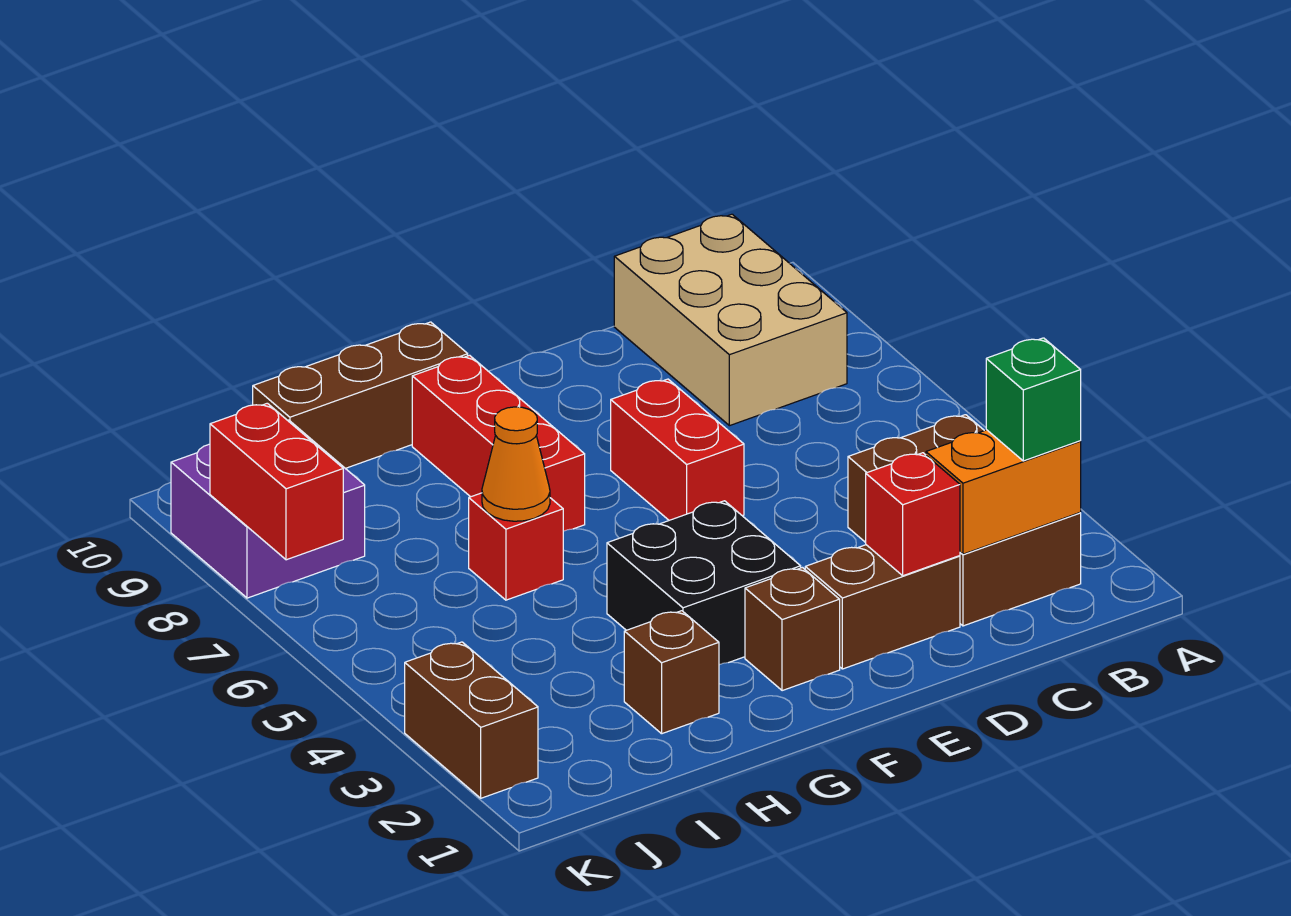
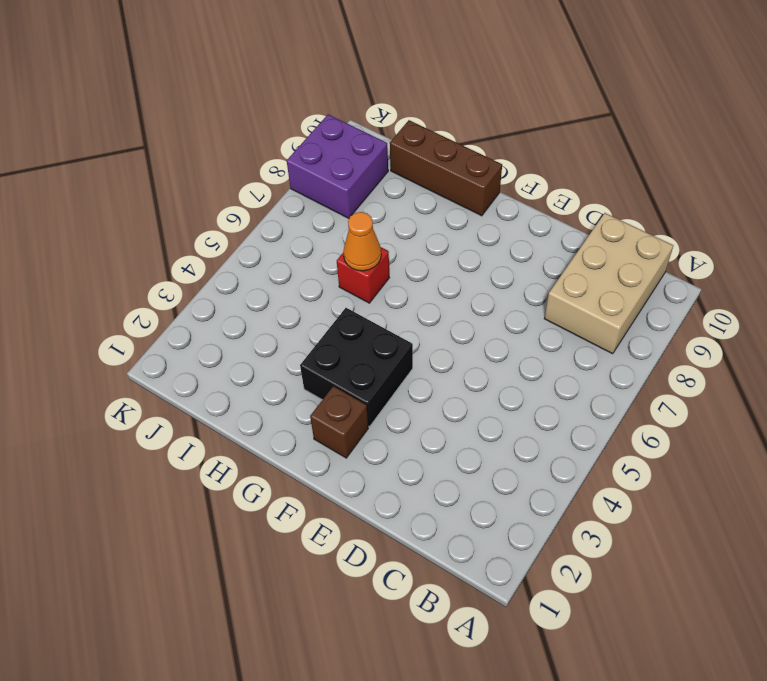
none -> brown brick B2:C4 level 1
none -> brown brick D2:E2 level 1
none -> red brick E6:E7 level 1

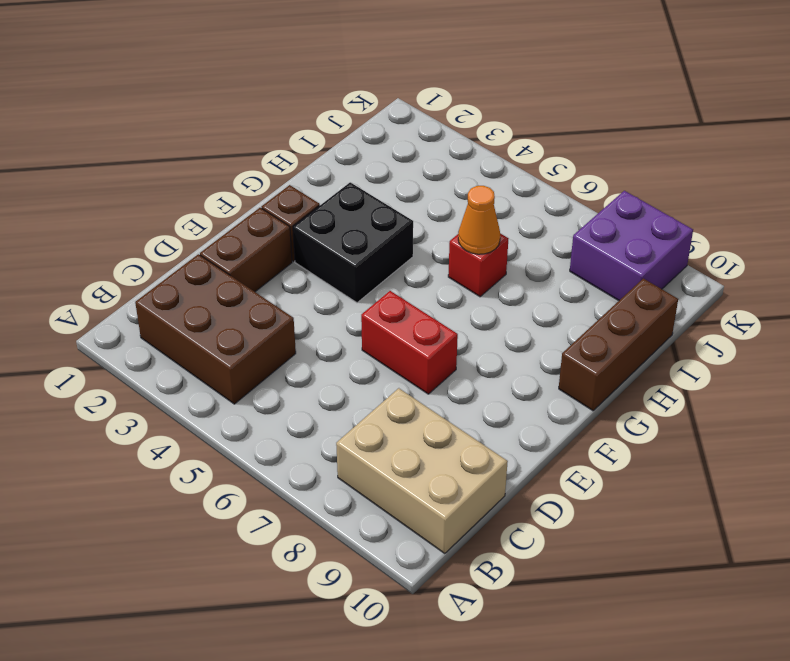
none -> red brick G7:G9 level 1
none -> brown brick H2 level 1
none -> brown brick K2:K3 level 1

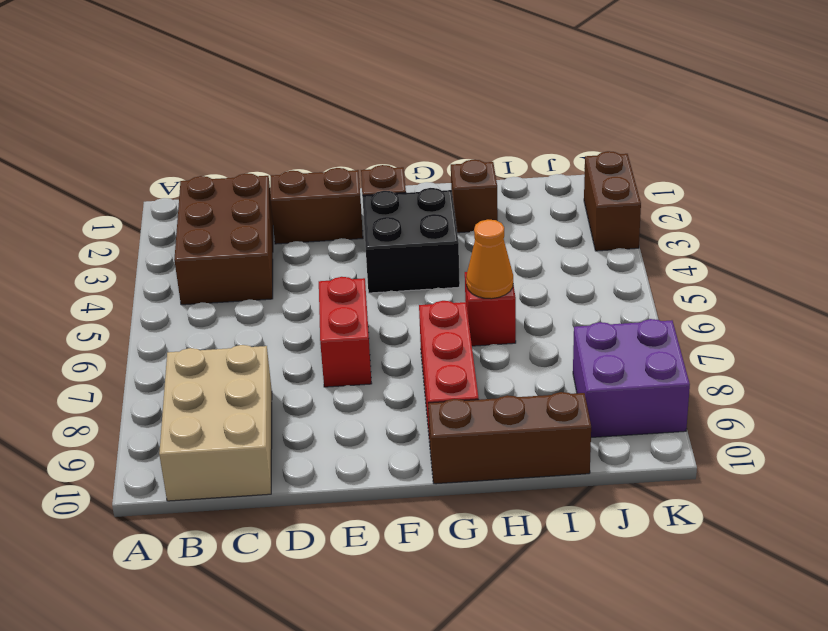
none -> orange brick B2:C2 level 2
none -> red brick D2 level 2
none -> red brick K7:K8 level 2

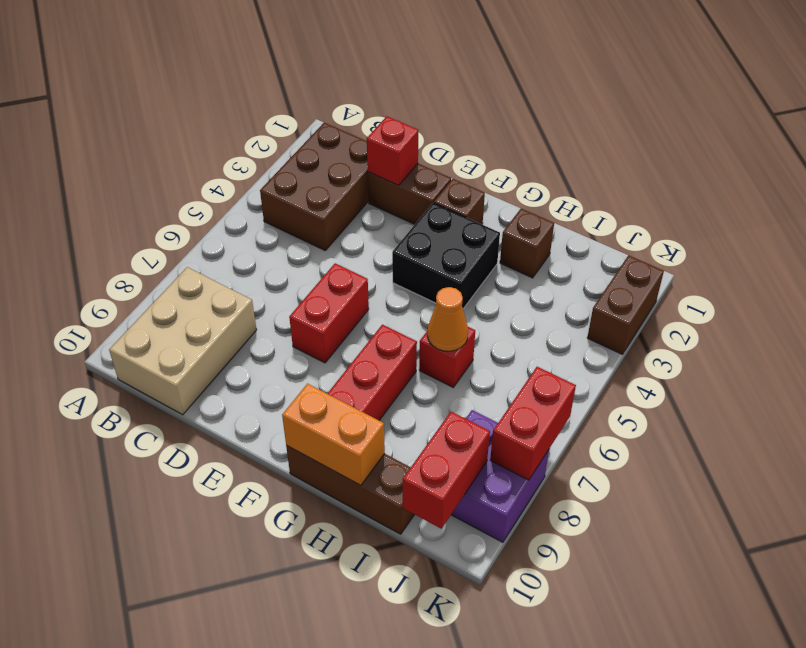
orange brick G10:H10 level 2 -> orange brick B2:C2 level 2
red brick J9:J10 level 2 -> none
none -> green brick B2 level 3

